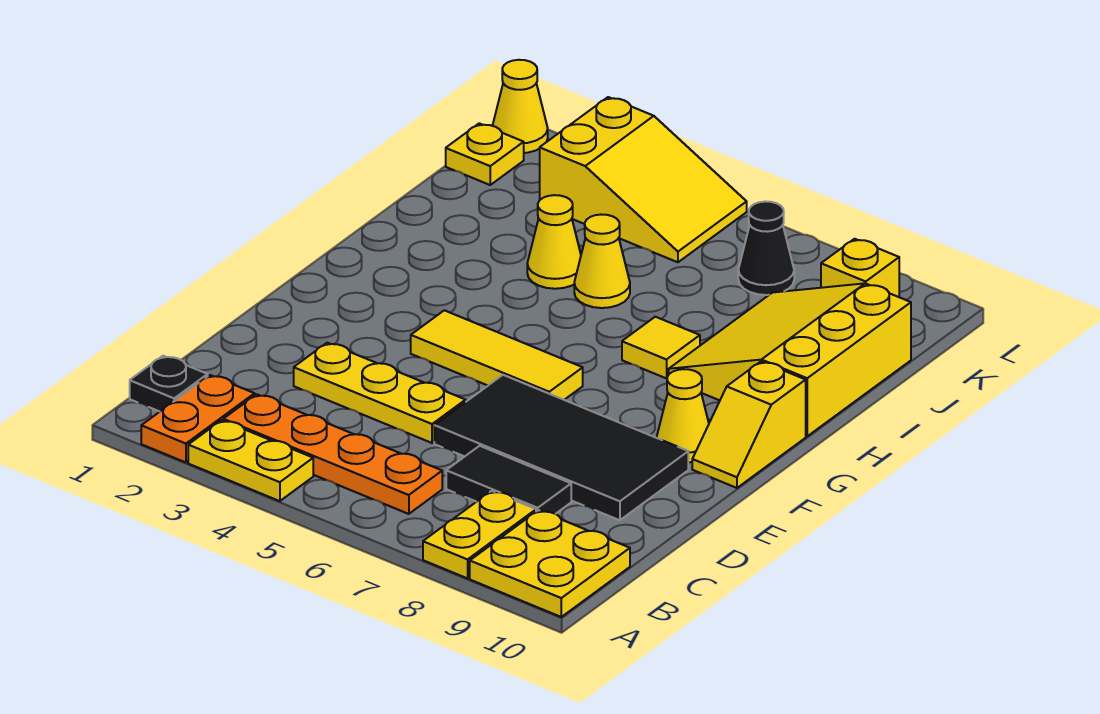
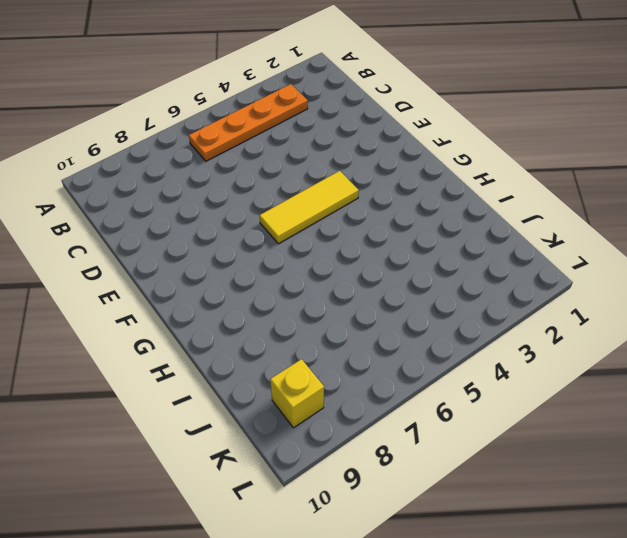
none -> orange plate A2:B2 level 1
none -> yellow plate A3:A4 level 1
none -> yellow plate A8:B8 level 1

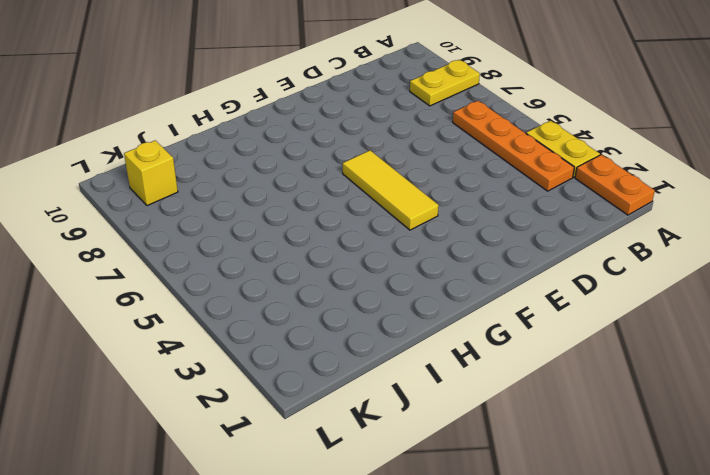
orange plate A1:A2 level 1 -> orange plate A2:B2 level 1
none -> yellow plate A9:B10 level 1
none -> black plate B1 level 1
none -> black tile C7:C8 level 1

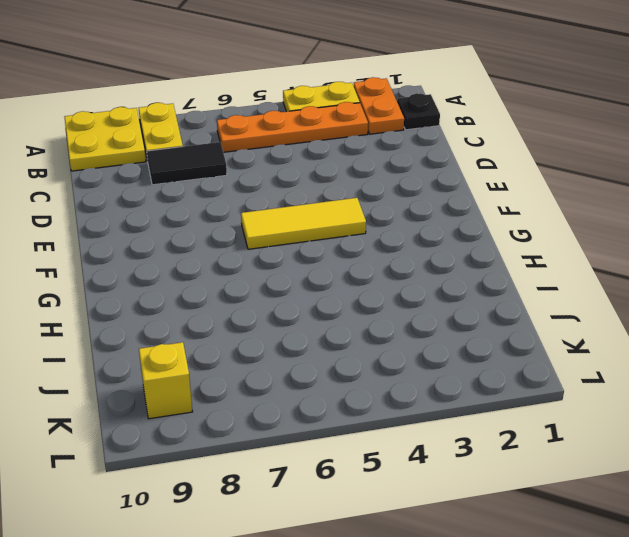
none -> yellow plate D3:D5 level 1
none -> black tile D6:E9 level 1
none -> yellow cone F9 level 1

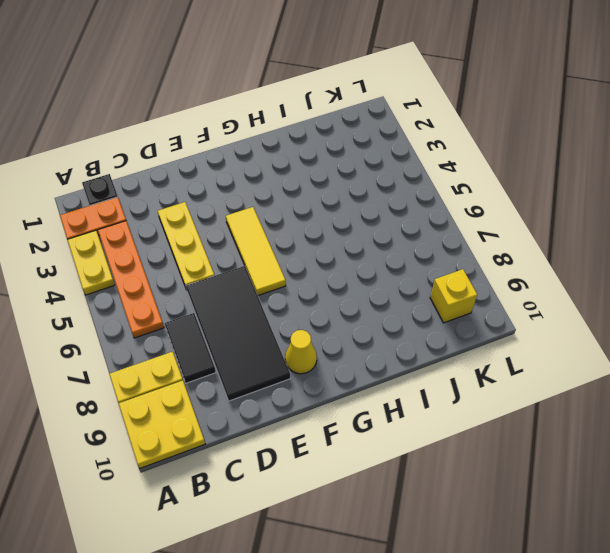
none -> yellow slope F10:G10 level 1 top G
none -> yellow tile H7 level 1
none -> yellow slope H8:J10 level 1 top 10

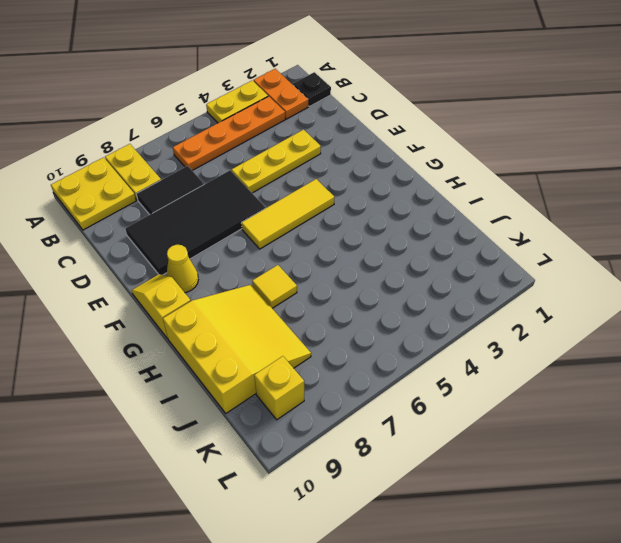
none -> yellow cone I4 level 1
none -> yellow cone I5 level 1
none -> yellow plate K1 level 1

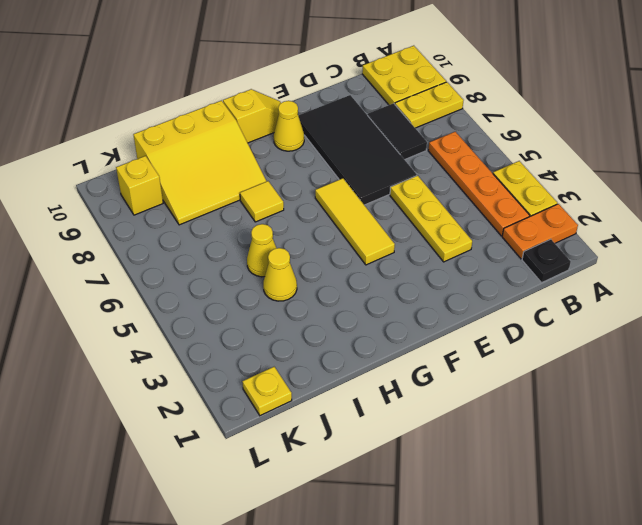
none -> yellow slope K3:L5 level 1 top 3
none -> black cone K7 level 1
none -> yellow cone L1 level 1

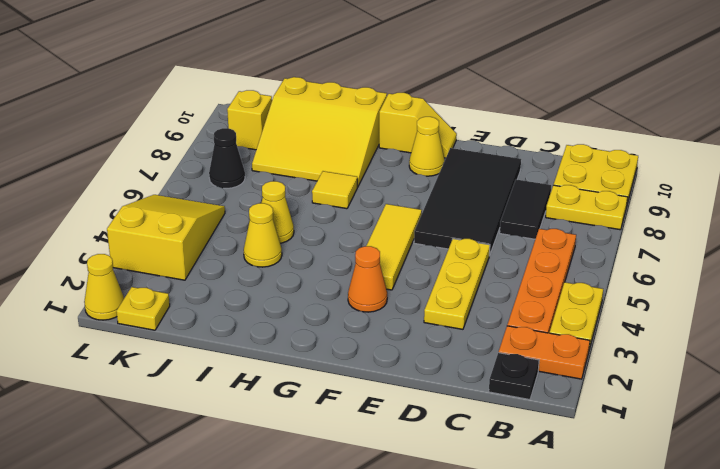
orange cone F3 level 1 -> none

